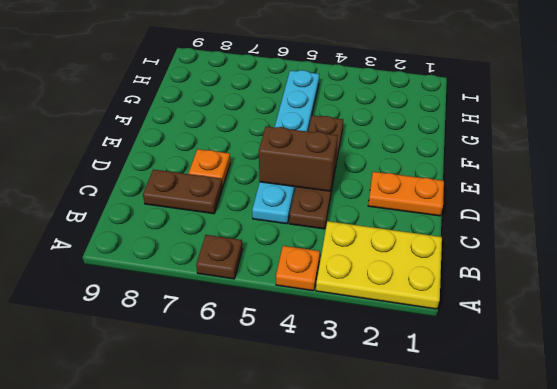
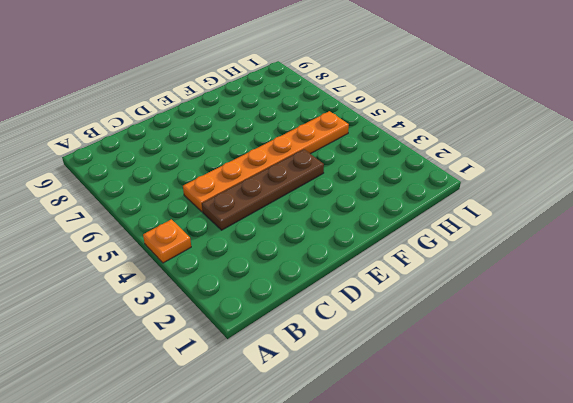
orange plate C5:H5 level 1 -> cyan plate C5:H5 level 1
none -> yellow plate A1:B3 level 1
none -> brown plate A6 level 1

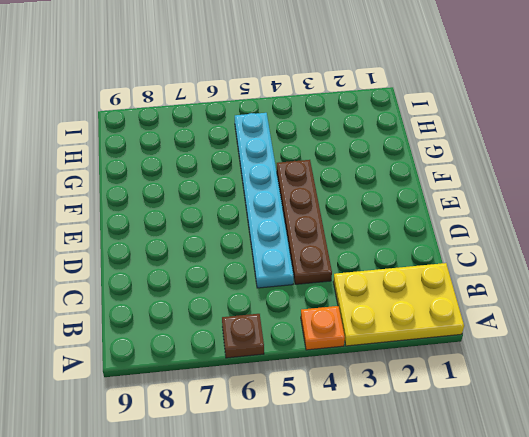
none -> brown plate C7:C8 level 1
none -> orange plate D1:D2 level 1

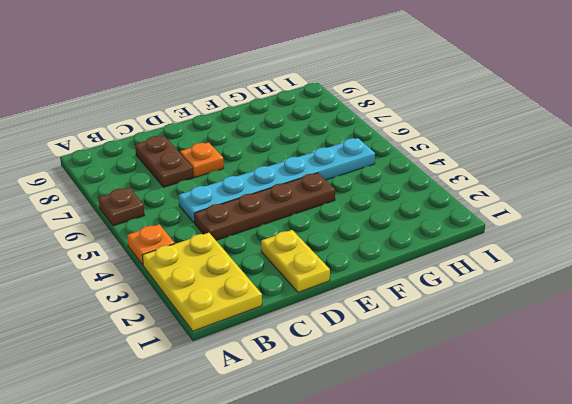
yellow plate D1:D2 level 1 -> orange plate D1:D2 level 1
none -> brown brick D4:D5 level 2

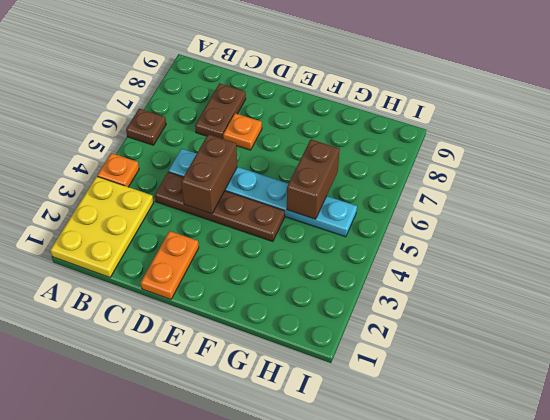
brown brick G5:G6 level 2 -> none

